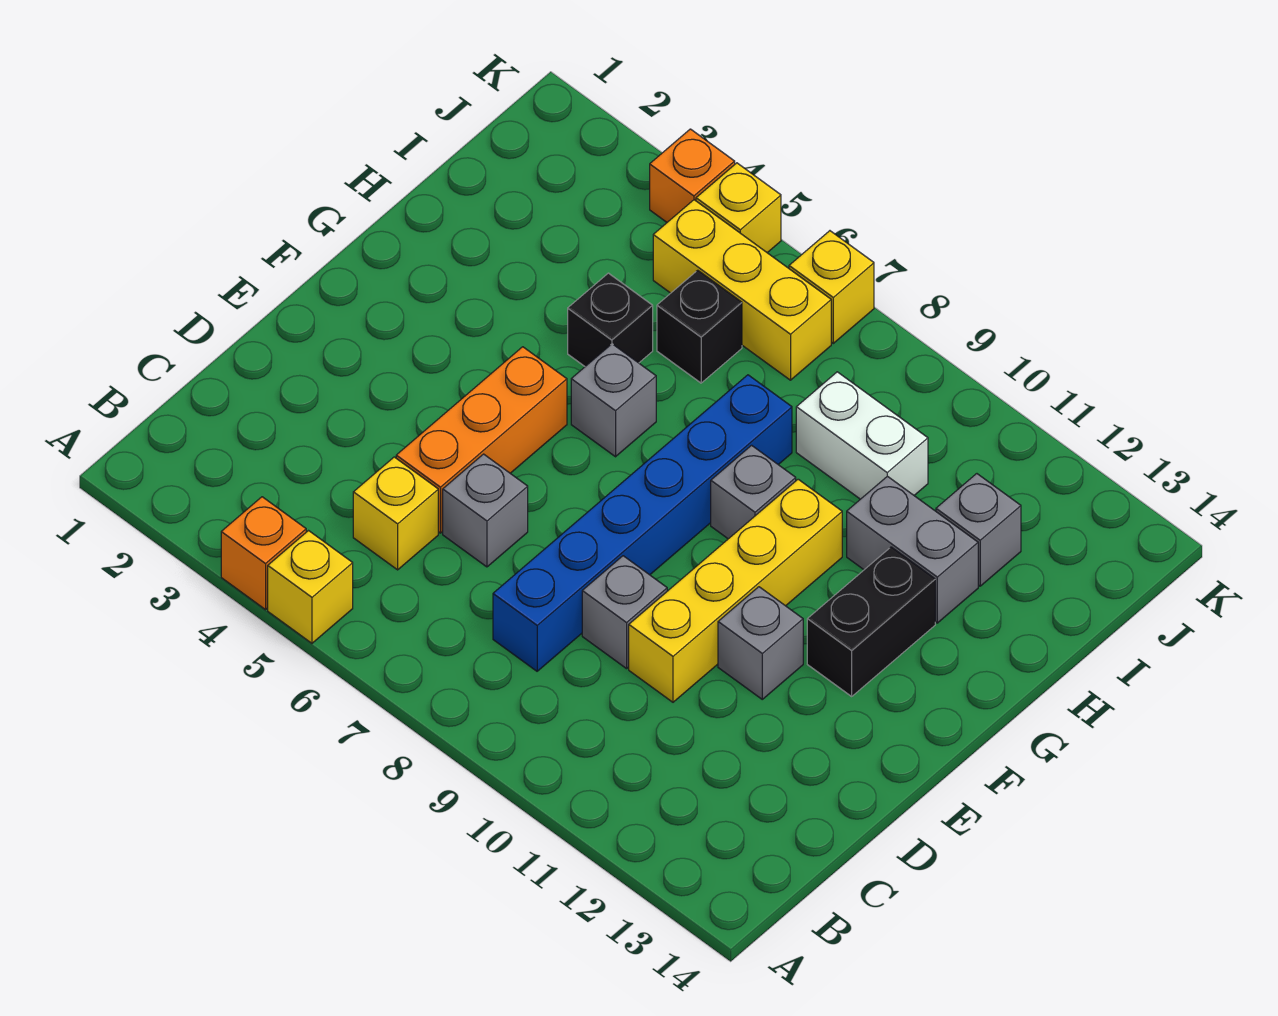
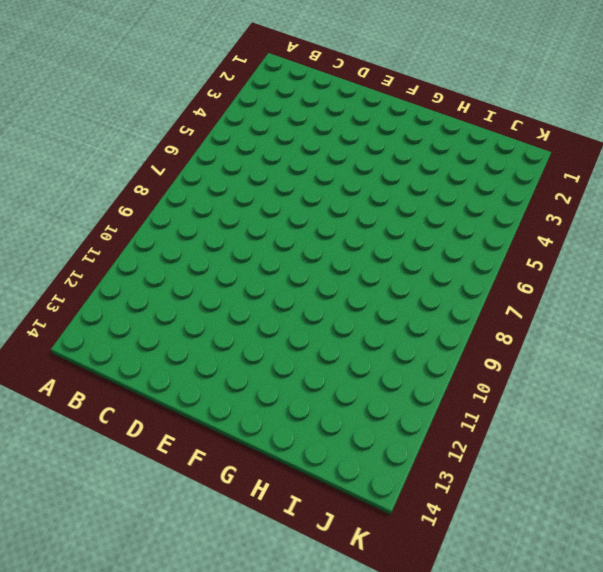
none -> orange brick A4 level 1
none -> yellow brick A5 level 1
none -> yellow brick C5 level 1

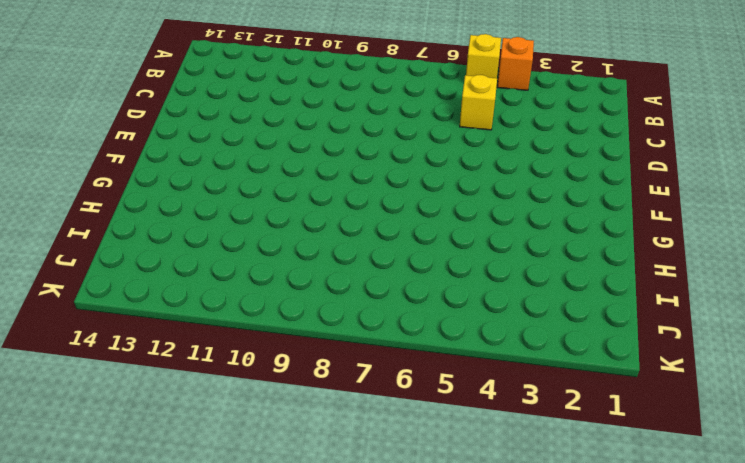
none -> blue brick C8:H8 level 1
none -> orange brick D5:F5 level 1
none -> grey brick D6 level 1

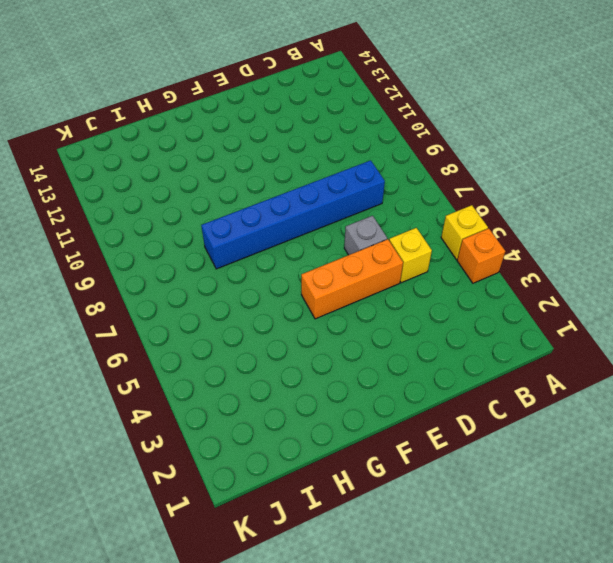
none -> grey brick D9 level 1
none -> yellow brick D10:G10 level 1
none -> grey brick E11 level 1

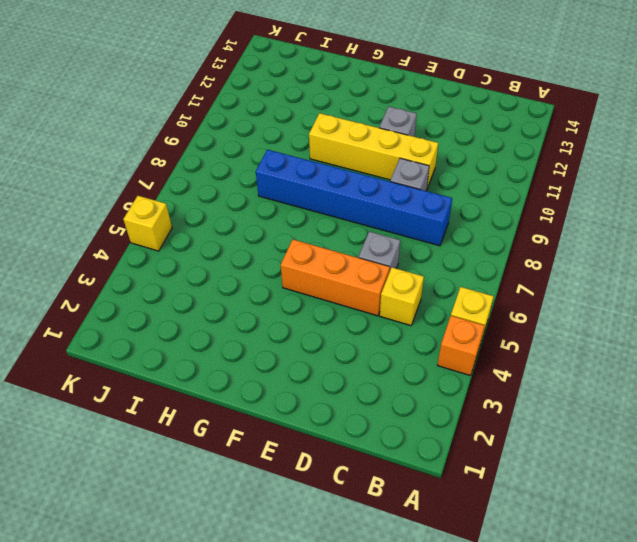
none -> black brick F12:G12 level 1
none -> grey brick G6 level 1
none -> grey brick G9 level 1

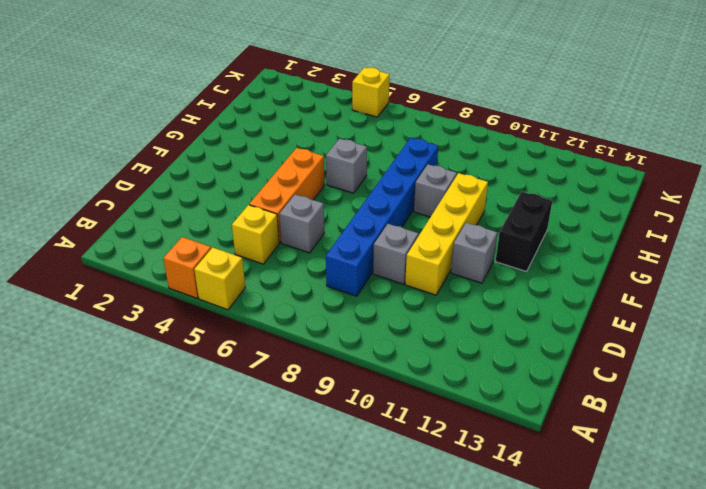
none -> black brick H5 level 1
none -> grey brick H11:H12 level 1
none -> black brick I6 level 1

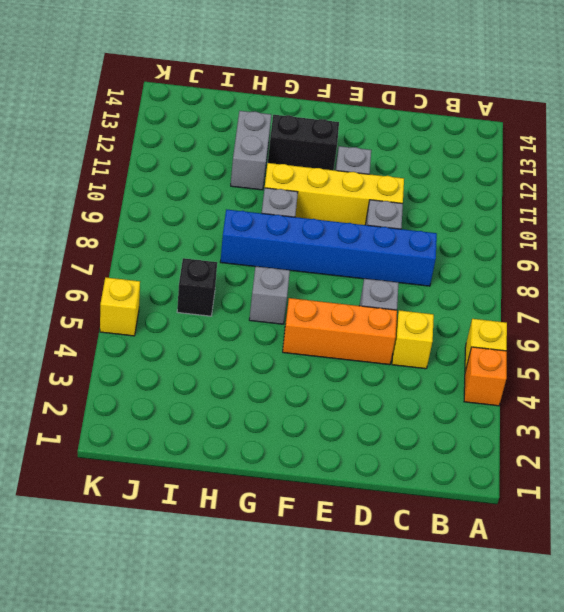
none -> black brick H5 level 1
none -> white brick I9:I10 level 1
none -> grey brick I12 level 1

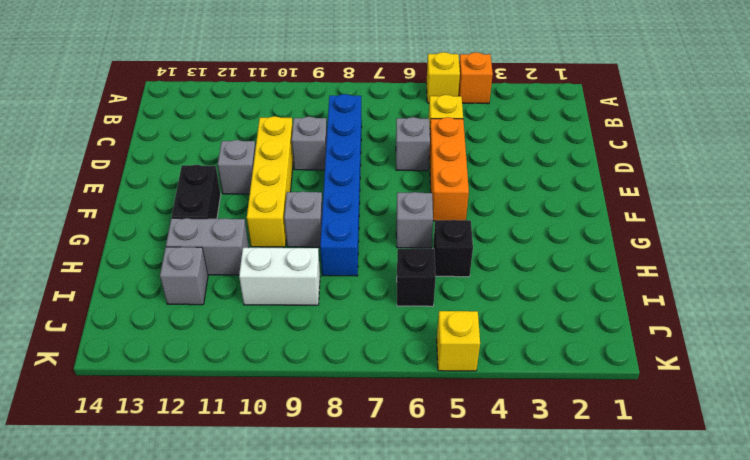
none -> yellow brick J5:J7 level 1
none -> orange brick K4 level 1
none -> yellow brick K7 level 1

